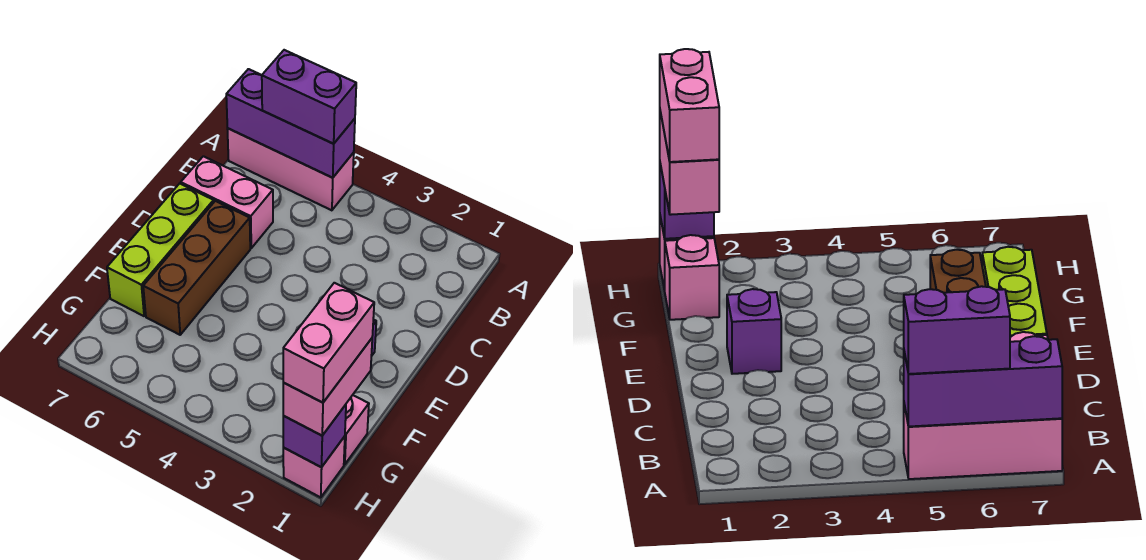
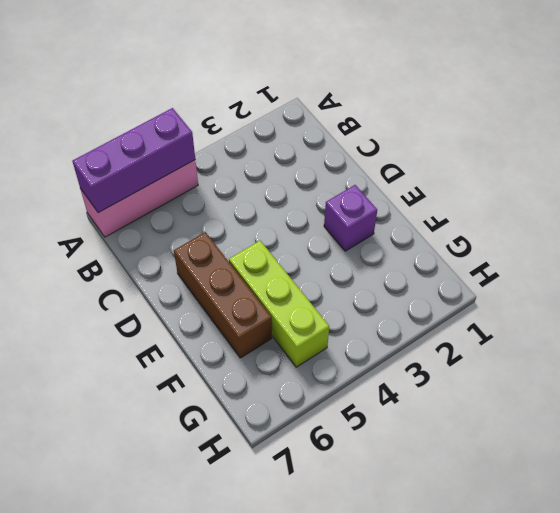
lime brick E5:G5 level 1 -> lime brick D7:F7 level 1
none -> pink brick C6:C7 level 1
none -> pink brick G1 level 1
none -> pink brick H1 level 1

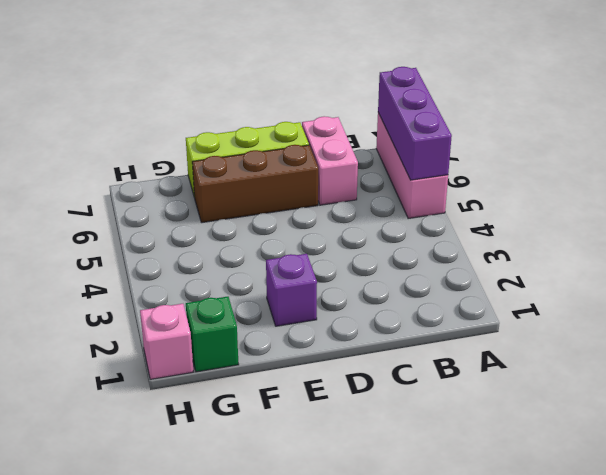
green brick G1 level 1 -> pink brick G1 level 1
none -> purple brick H1 level 2
none -> purple brick A5:A6 level 3
none -> pink brick G1:H1 level 3

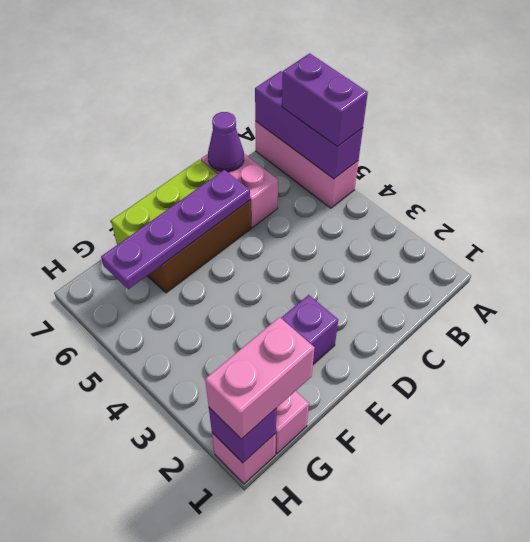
purple cone C7 level 2 -> none
purple plate D6:G6 level 2 -> none
none -> pink brick G1:H1 level 4

